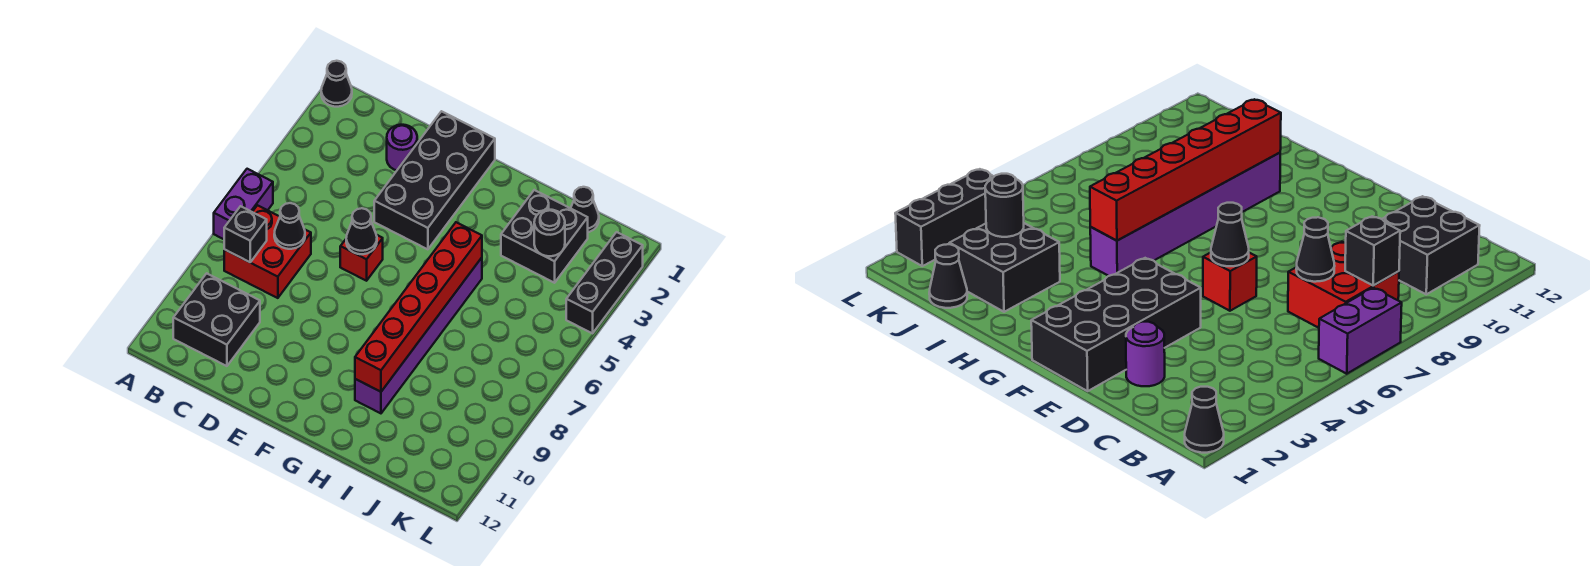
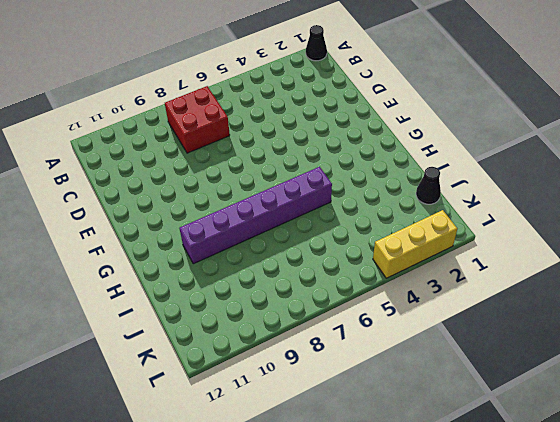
yellow brick L2:L4 level 1 -> black brick L2:L4 level 1
none -> purple brick A6:A7 level 1
none -> black brick B10:C11 level 1
none -> purple round brick D2 level 1

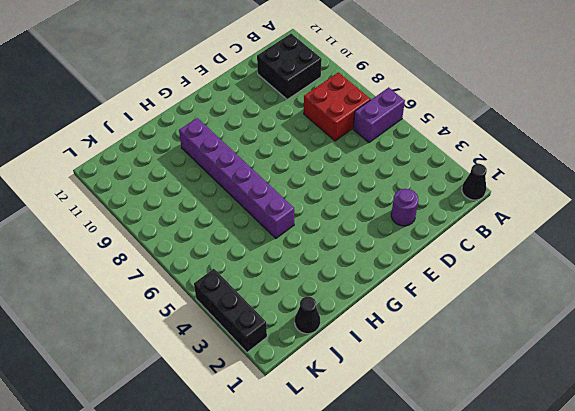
purple brick A6:B6 level 1 -> purple brick A6:A7 level 1
none -> black brick E1:F4 level 1
none -> red brick E6 level 1
none -> black brick I2:J3 level 1

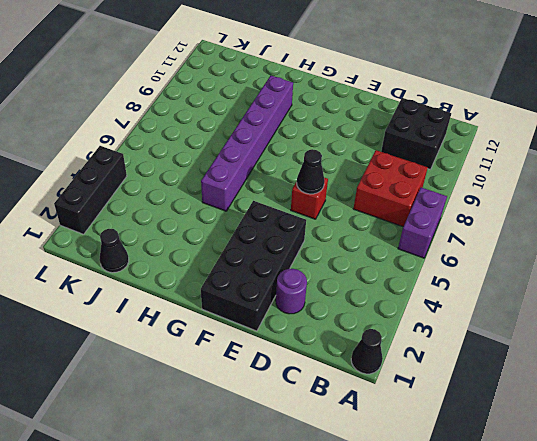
none -> black brick I2:J3 level 1
none -> black brick B8 level 2
none -> black cone C7 level 2

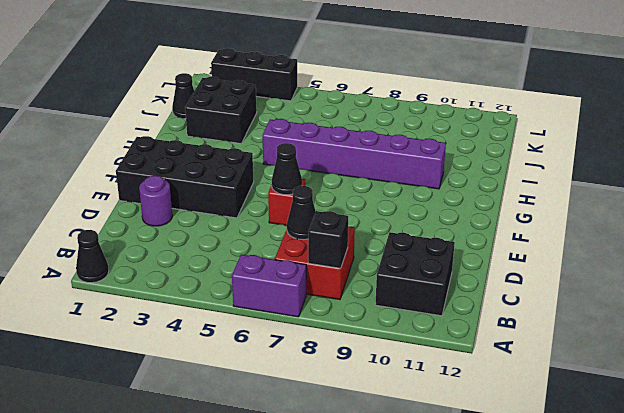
none -> red brick H5:H10 level 2
none -> black round brick J3 level 2

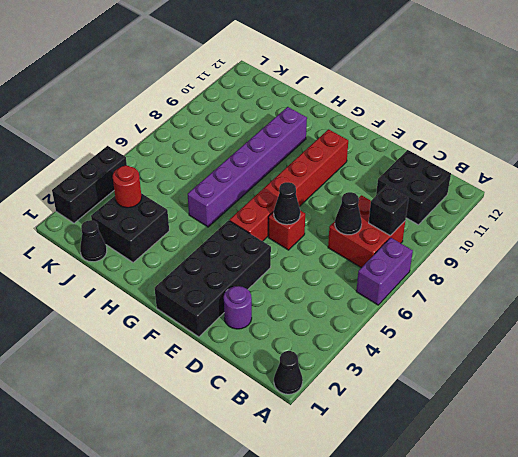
red brick F5:F10 level 1 -> red brick H5:H10 level 2
red round brick J3 level 2 -> black round brick J3 level 2

